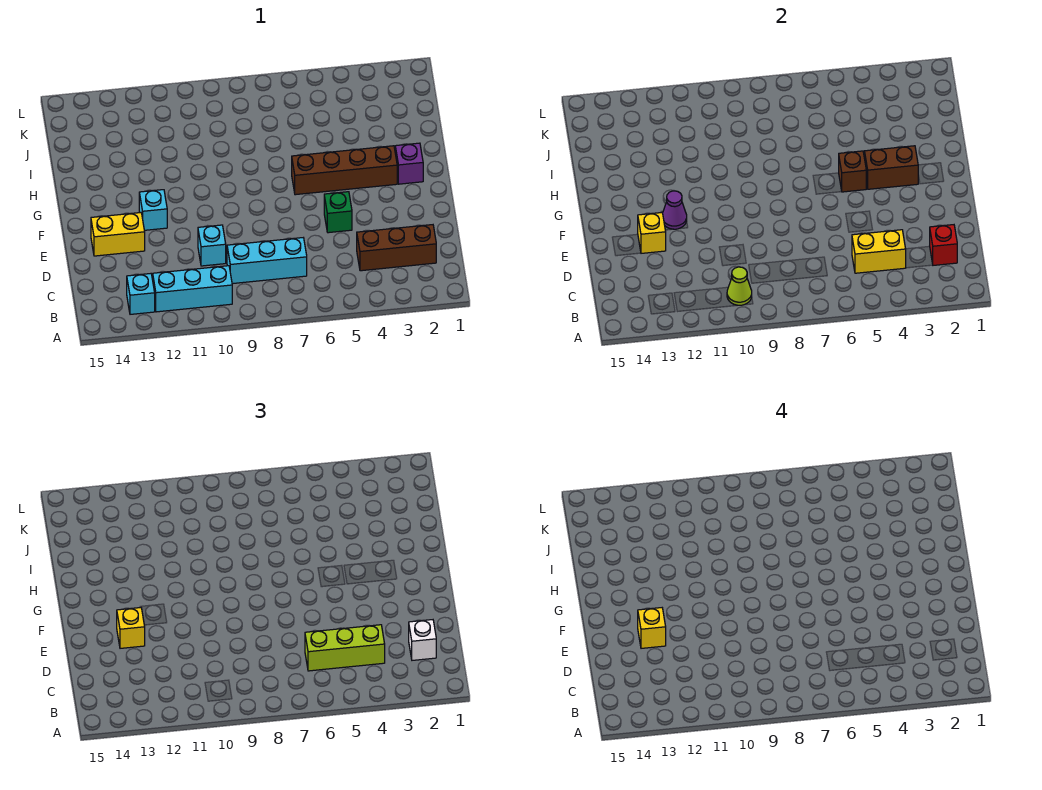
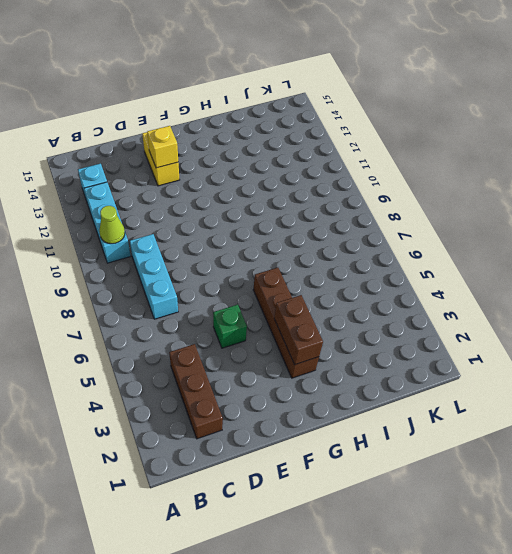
none -> cyan brick D10 level 1
none -> cyan brick F12 level 1
none -> purple brick G2 level 1

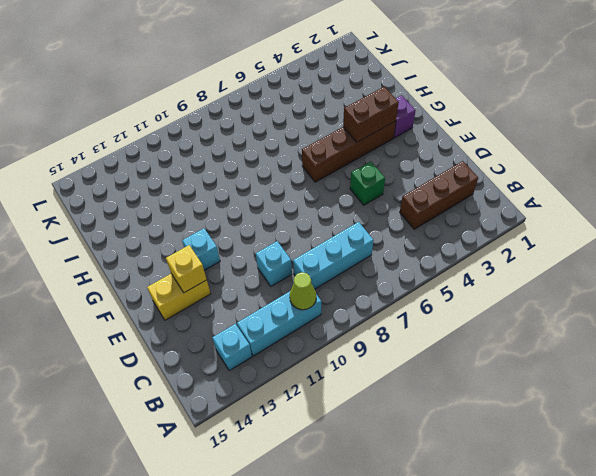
none -> red brick C2 level 2
none -> yellow brick C4:C5 level 2
none -> purple cone F12 level 2

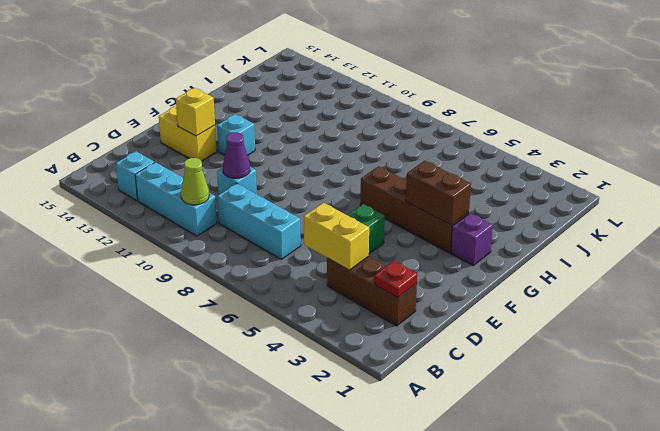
red plate C2 level 2 -> red brick C2 level 2
purple cone D10 level 2 -> purple cone F12 level 2
none -> brown brick G5 level 2
none -> white brick C2 level 3
none -> lime brick C4:C6 level 3

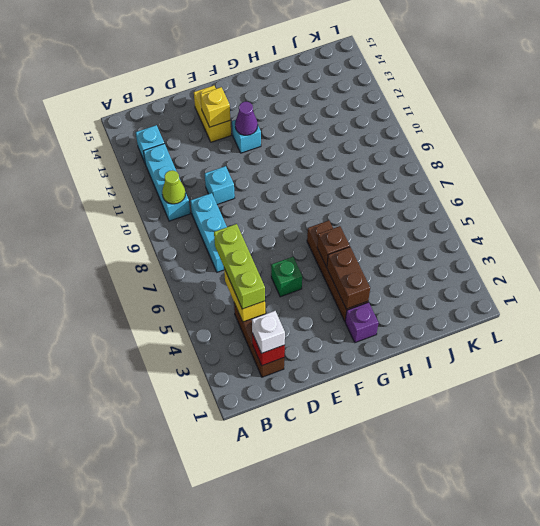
none -> yellow brick E13 level 3
none -> yellow brick E13 level 4

